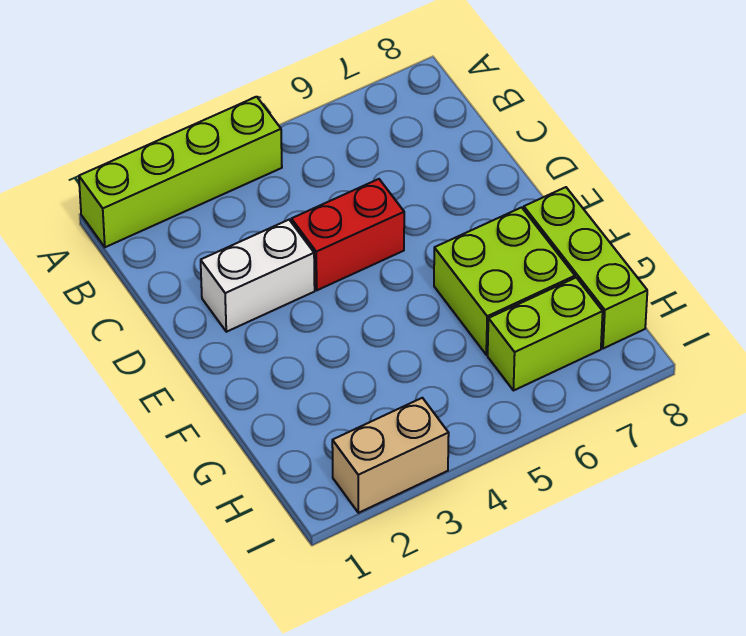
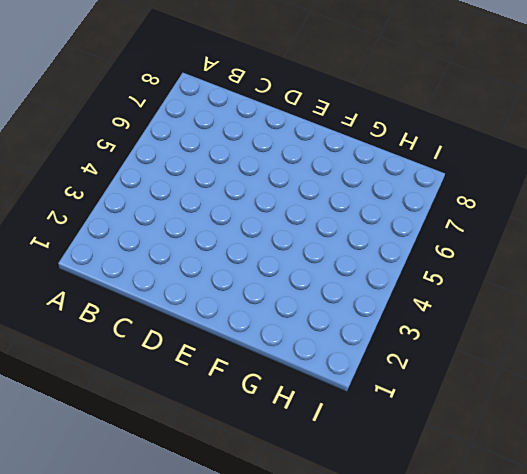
none -> lime brick A1:A4 level 1
none -> white brick D2:D3 level 1

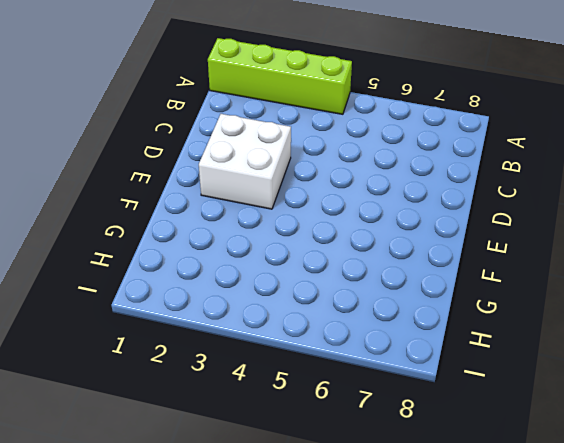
white brick D2:E3 level 1 -> white brick D2:D3 level 1
none -> red brick D4:D5 level 1
none -> lime brick F6:G7 level 1

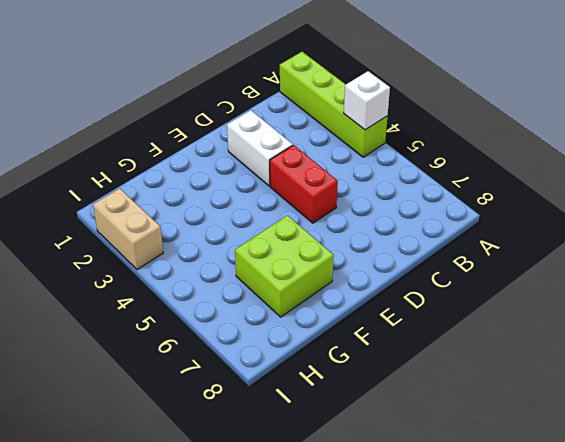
white brick A4 level 2 -> none
none -> lime brick F8:H8 level 1
none -> lime brick H6:H7 level 1

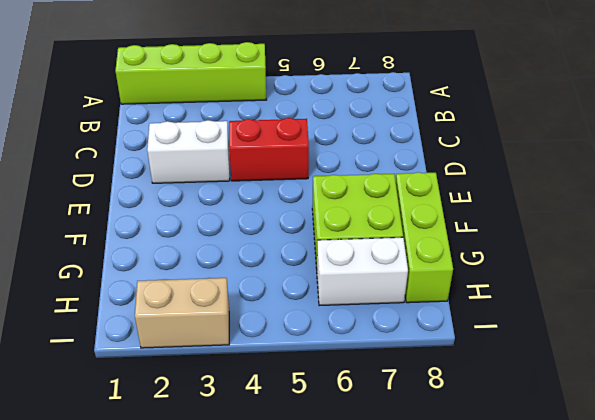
white brick H6:H7 level 1 -> lime brick H6:H7 level 1

